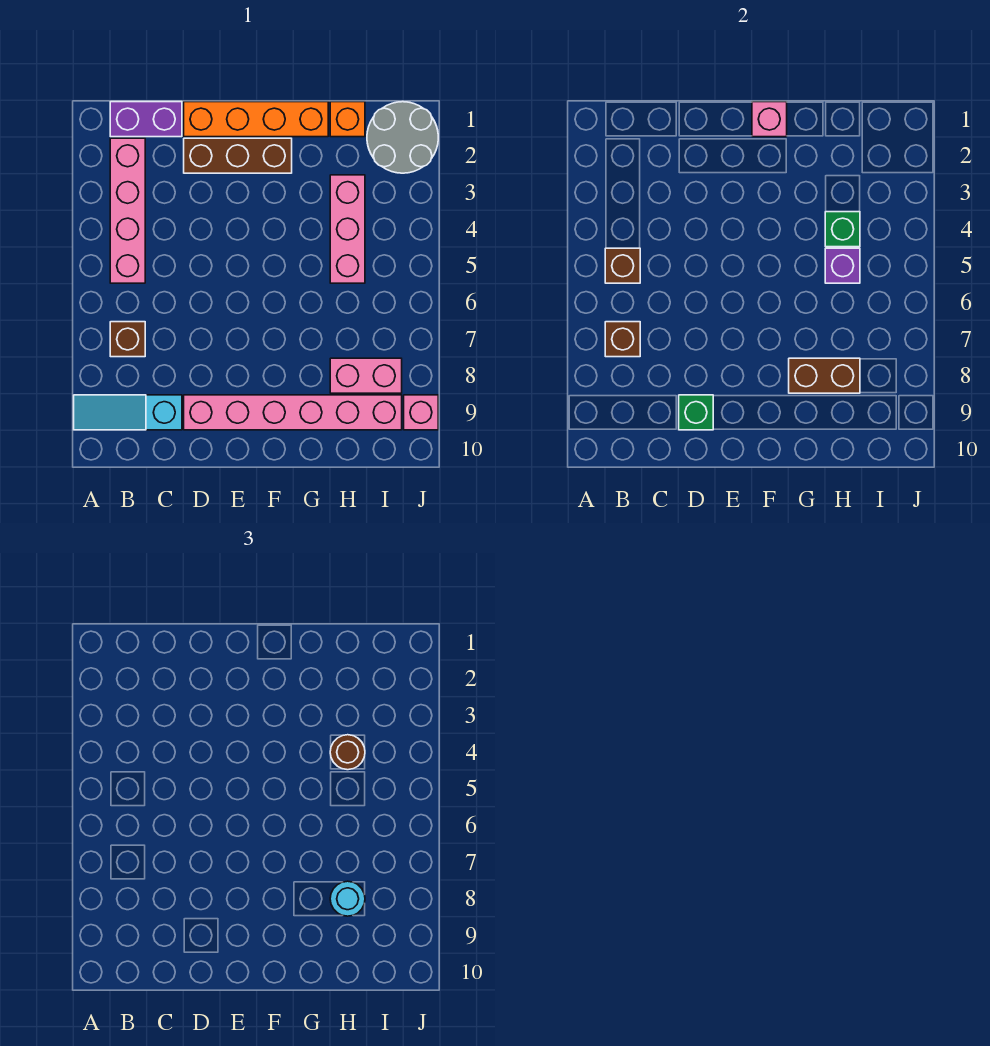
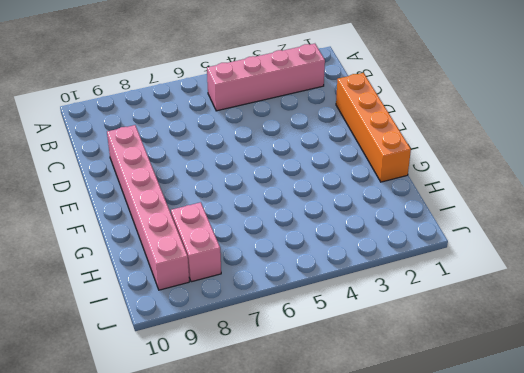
none -> cyan slope A9:C9 level 1 top C
none -> purple brick B1:C1 level 1
none -> brown brick B7 level 1

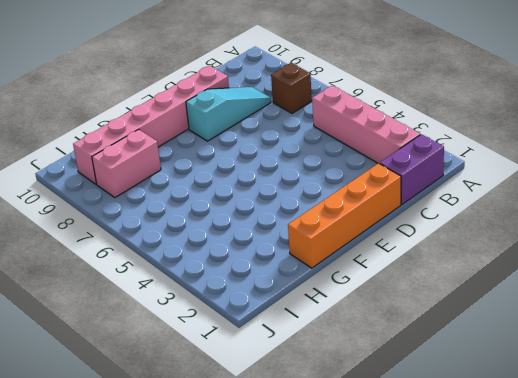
cyan slope C8:E8 level 1 top E -> cyan slope A9:C9 level 1 top C
none -> brown brick D2:F2 level 1
none -> orange brick H1 level 1
none -> pink brick H3:H5 level 1

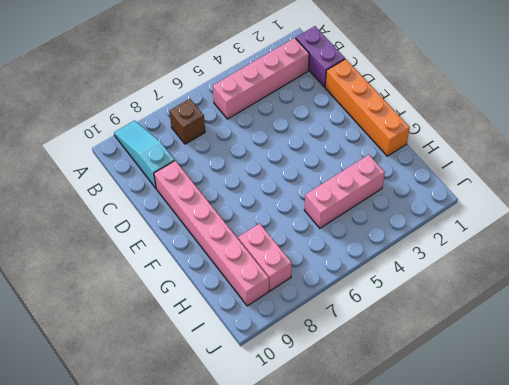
none -> brown brick D2:F2 level 1
none -> orange brick H1 level 1
none -> grey round brick I1:J2 level 1

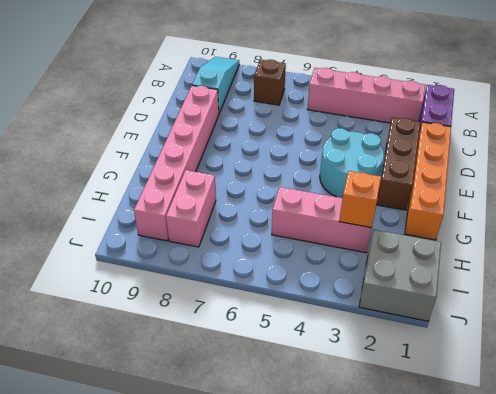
cyan round brick E3:F4 level 1 -> none
orange brick H3 level 2 -> orange brick H1 level 1
grey brick I1:J2 level 1 -> grey round brick I1:J2 level 1
none -> pink brick J9 level 1
none -> brown brick B5 level 2
none -> brown brick B7 level 2

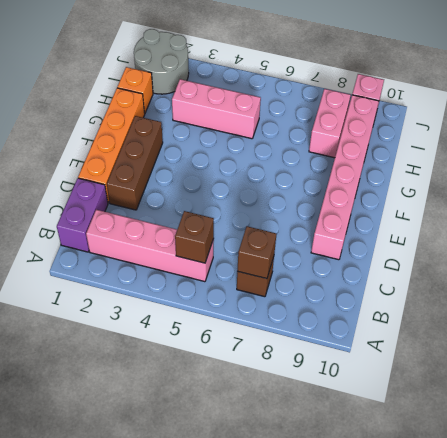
none -> cyan slope A9:C9 level 1 top C
none -> green brick D9 level 2
none -> pink brick F1 level 2

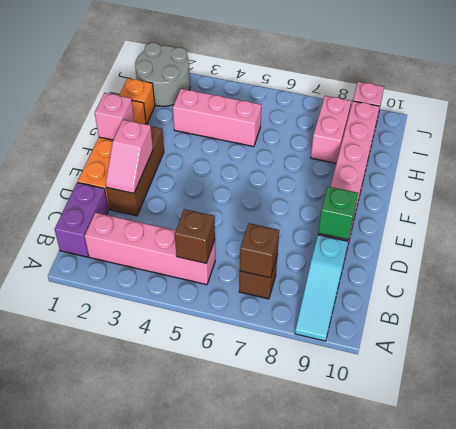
pink slope D2:E2 level 2 top E -> none
none -> brown brick G8:H8 level 2
none -> green brick H4 level 2
none -> purple brick H5 level 2

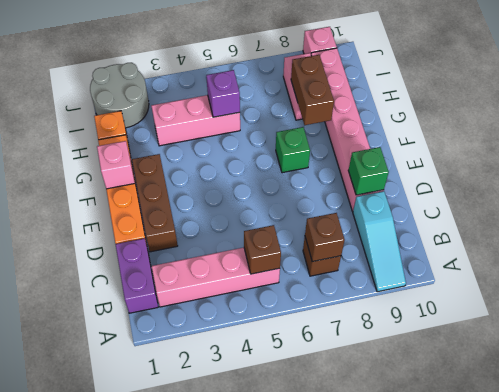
green brick F7 level 1 -> green brick H4 level 2
none -> brown round brick H4 level 3
none -> cyan round brick H8 level 3

